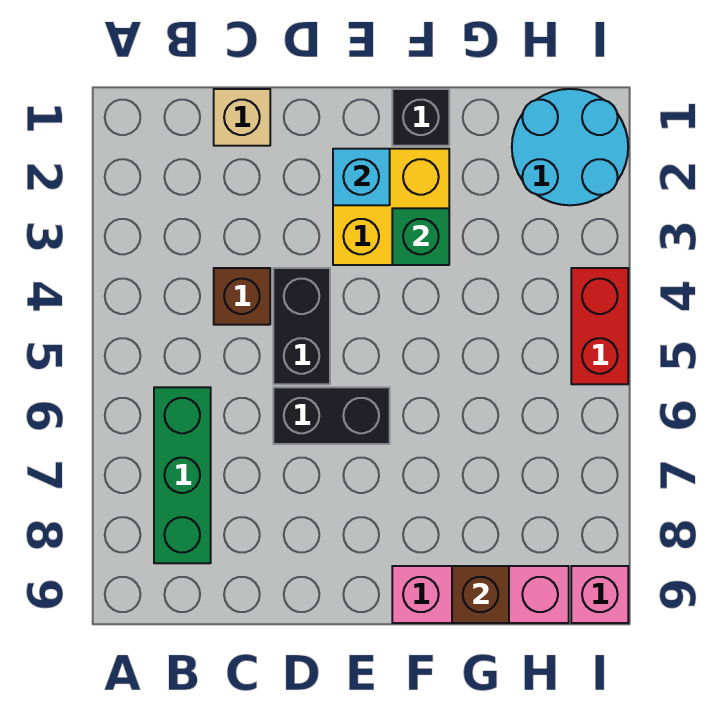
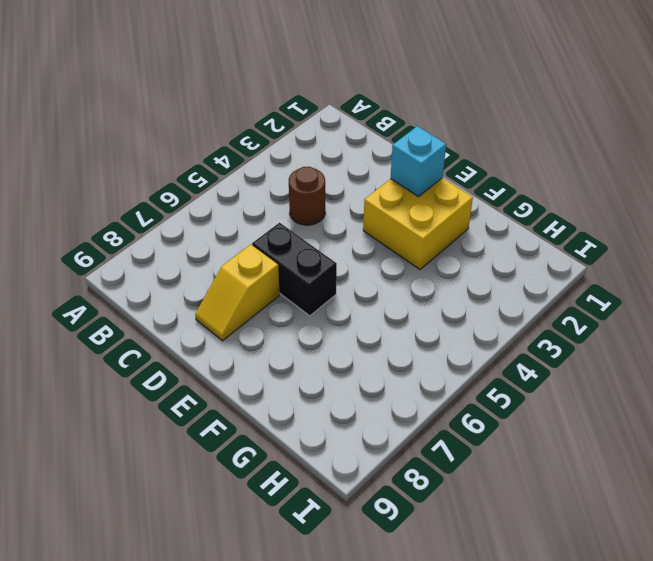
brown round brick C4 level 1 -> brown brick C4 level 1
yellow slope D7:D8 level 1 top 7 -> none
none -> green brick B6:B8 level 1
none -> tan brick C1 level 1
none -> black brick D4:D5 level 1

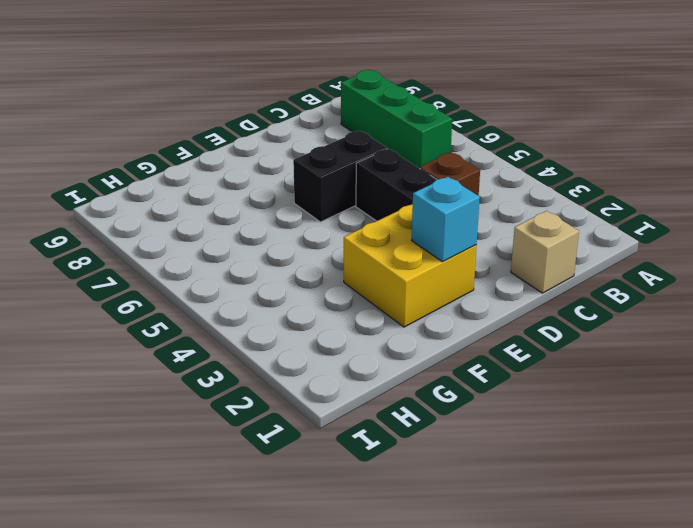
none -> black brick F1 level 1
none -> pink brick F9:H9 level 1
none -> cyan round brick H1:I2 level 1

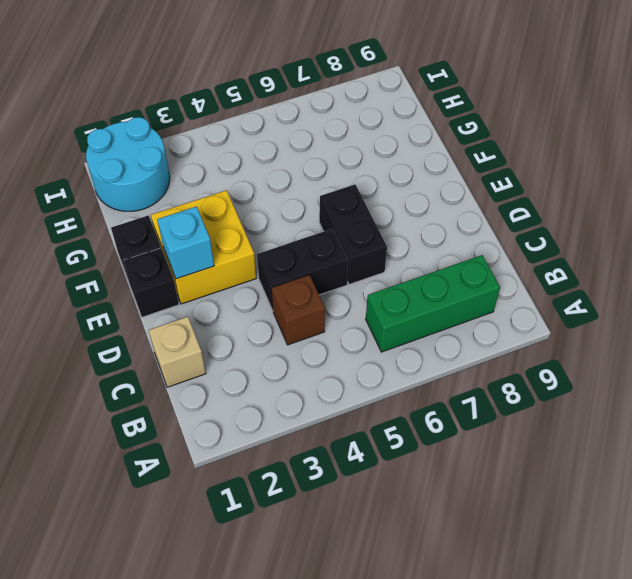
black brick E1 level 1 -> none
none -> pink brick F9:H9 level 1
none -> red brick I4:I5 level 1
none -> pink brick I9 level 1

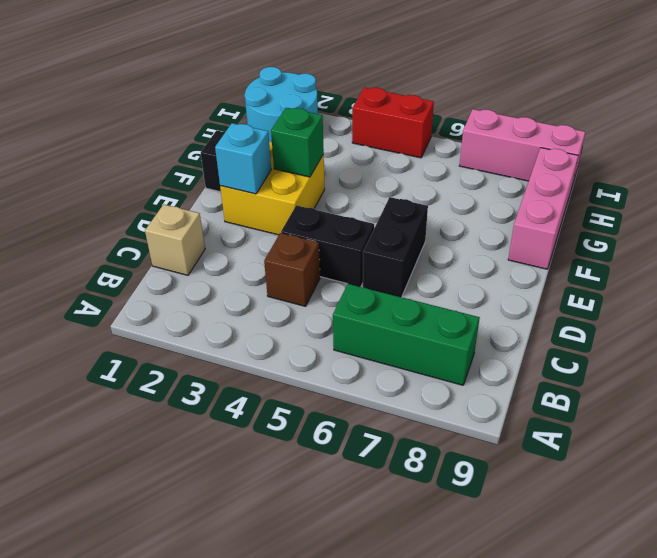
pink brick I7:I9 level 1 -> pink brick I9 level 1
none -> brown brick G9 level 2

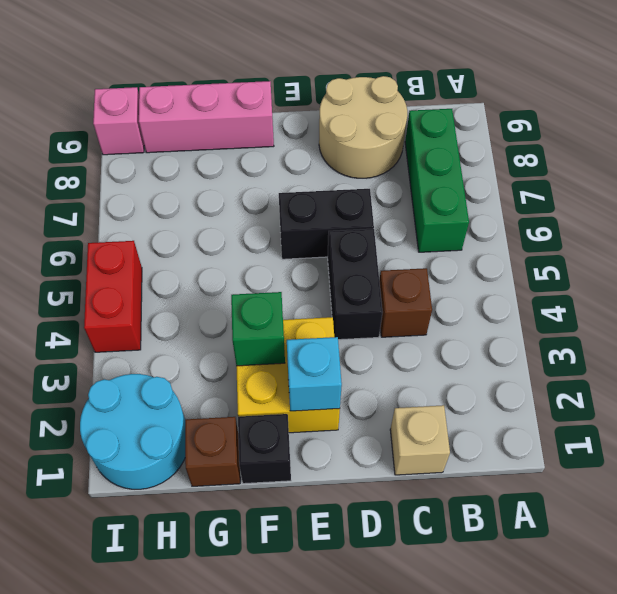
tan round brick C8:D9 level 1 -> none
brown brick G1 level 1 -> brown brick G9 level 2

